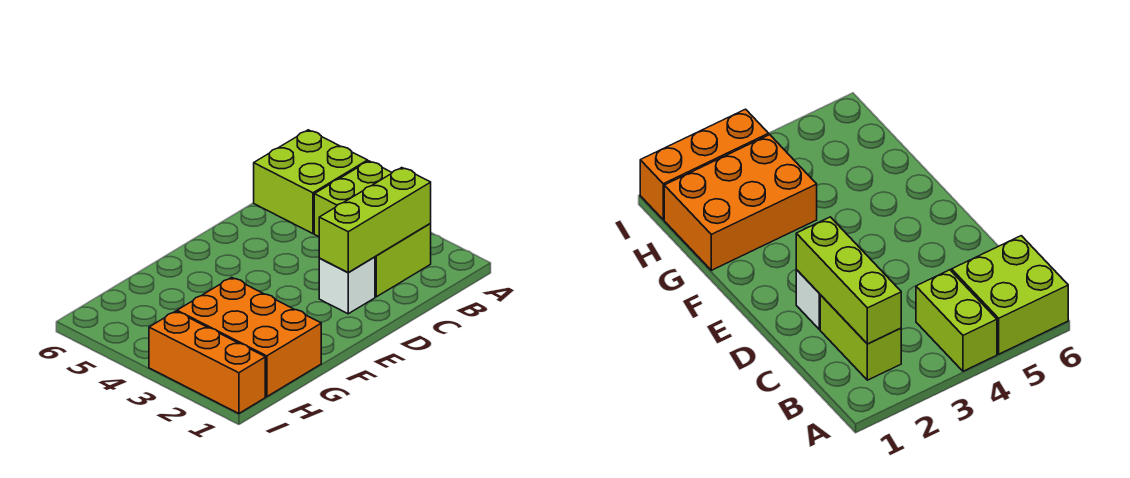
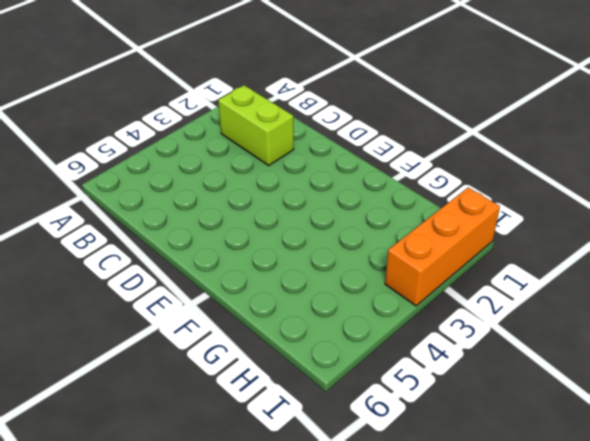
none -> lime brick A4:B4 level 1
none -> lime brick A5:B6 level 1

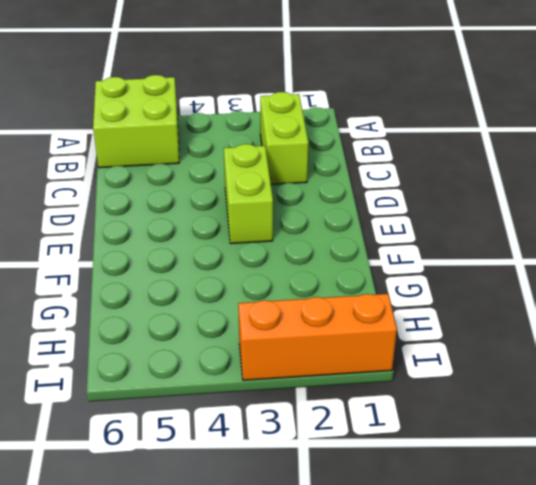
lime brick D3:E3 level 1 -> lime brick A4:B4 level 1
none -> white brick D2 level 1
none -> orange brick G1:H3 level 1

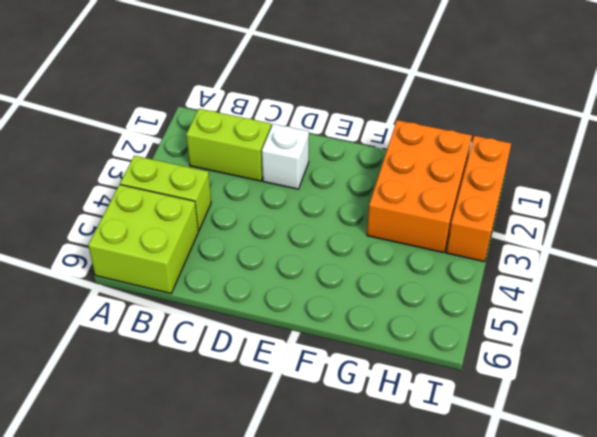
none -> lime brick B2:D2 level 2

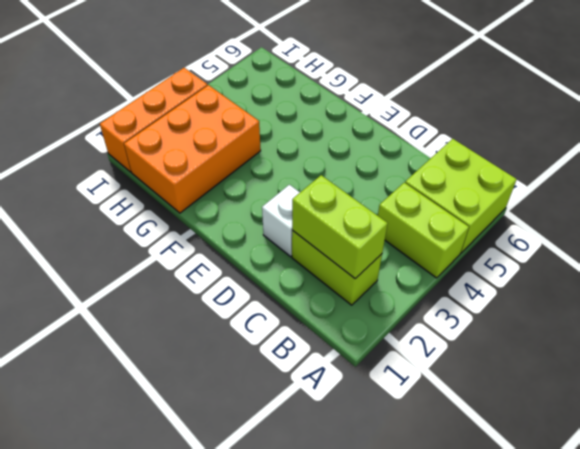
lime brick B2:C2 level 2 -> lime brick B2:D2 level 2

